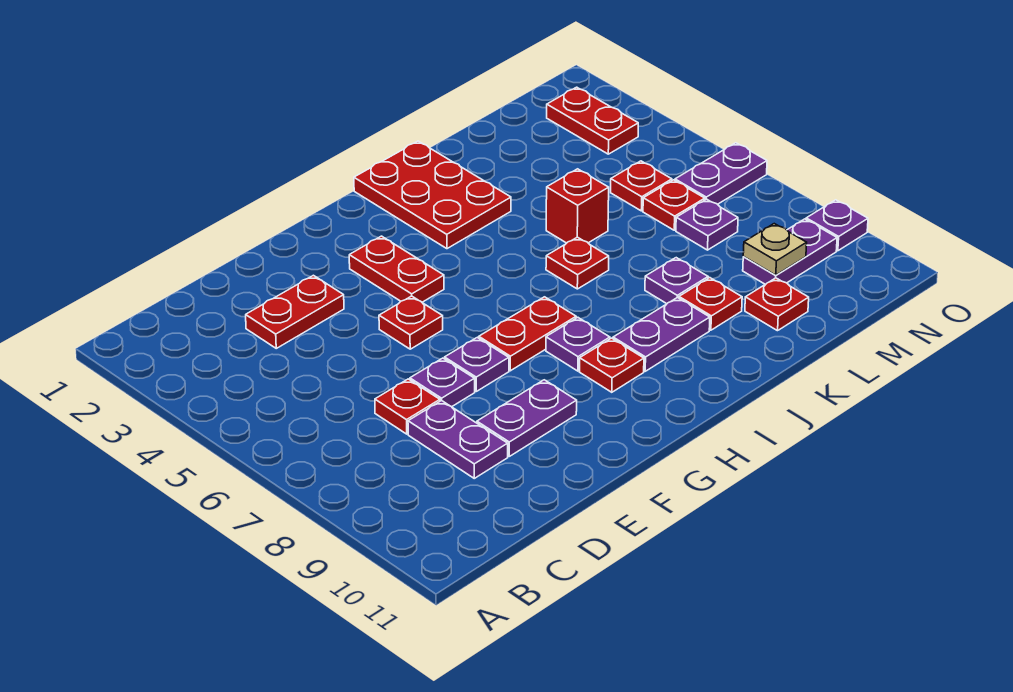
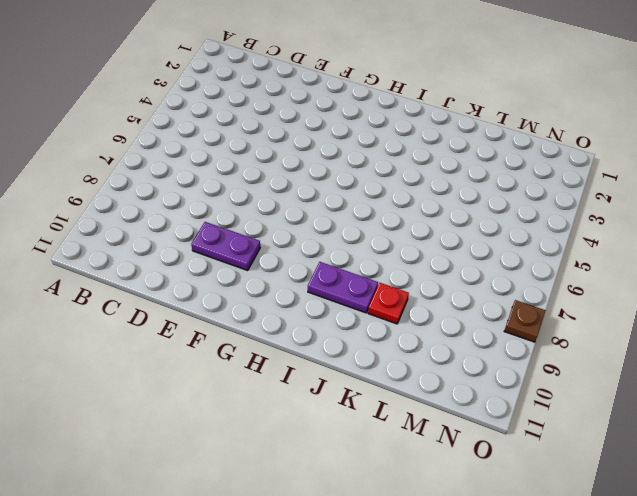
brown plate O8 level 1 -> none
none -> red plate D3:E3 level 1
none -> red plate D7 level 1
none -> purple plate D8:D9 level 1

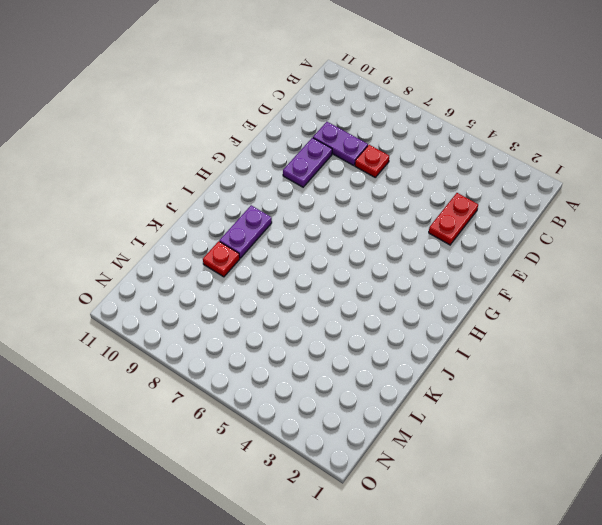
none -> purple plate E7 level 1
none -> red plate F5 level 1
none -> purple plate F7 level 1

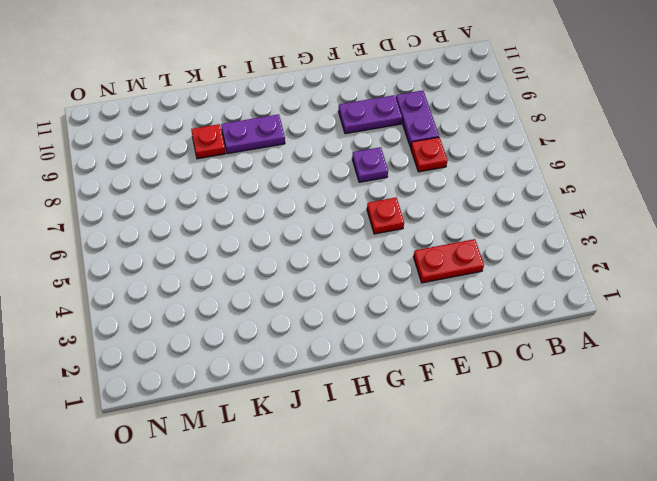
none -> purple plate E7 level 1
none -> red plate G3:G4 level 1
none -> red plate G7:H7 level 1

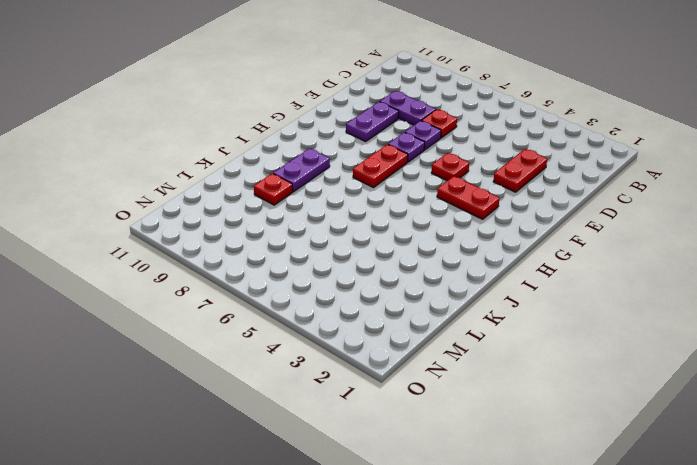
none -> purple plate H8 level 1
none -> red plate H9 level 1
none -> red plate I1:J3 level 1

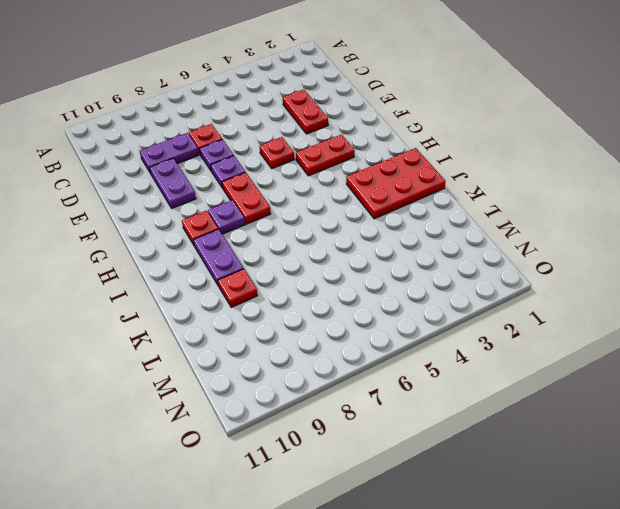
none -> red plate J6 level 1
none -> red brick K5 level 1
none -> purple plate K8 level 1

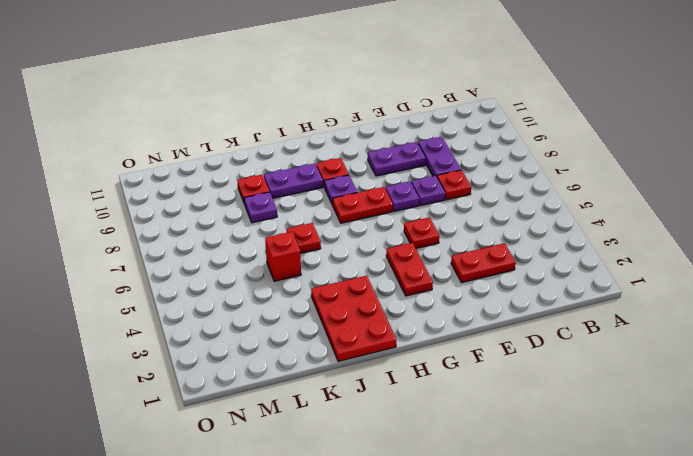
none -> red plate L10 level 1
none -> red plate M5 level 1
none -> red plate M6 level 1

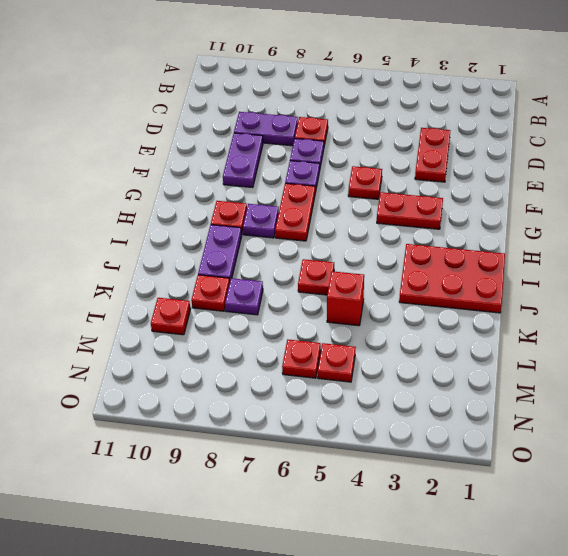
none -> purple plate M7 level 1
none -> purple plate M9:N9 level 1
none -> red plate N2:N3 level 1

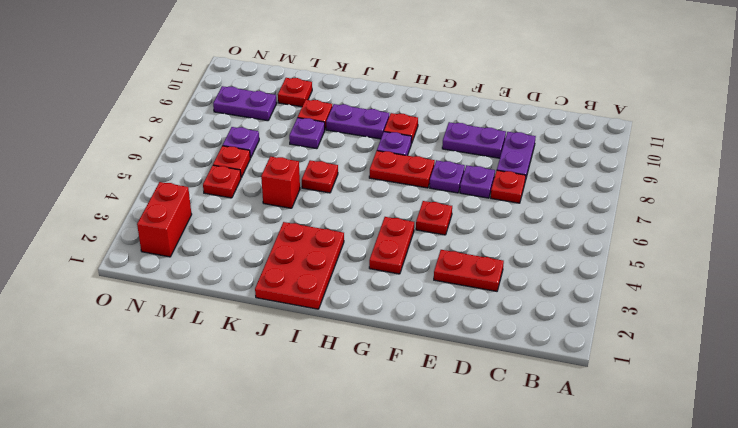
red brick N2:N3 level 1 -> red plate N2:N3 level 1
none -> purple plate N6:O6 level 1
none -> purple plate O9 level 1
none -> tan plate M9 level 2

